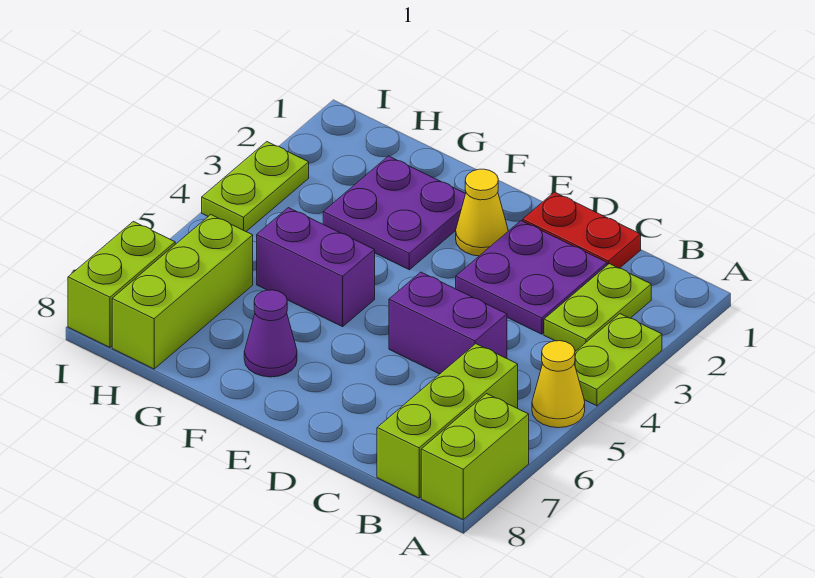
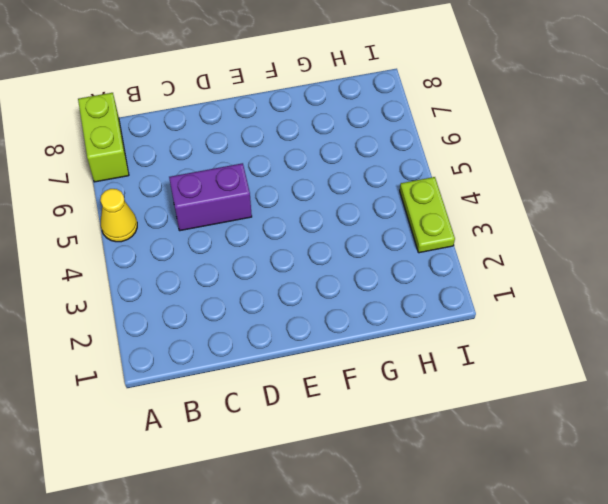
none -> lime plate A3:A4 level 1
none -> lime plate B2:B3 level 1
none -> lime brick B6:B8 level 1

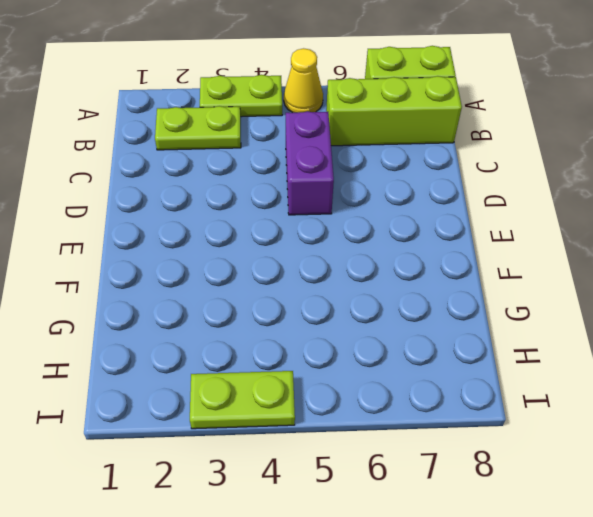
none -> red plate C1:D1 level 1
none -> purple plate C2:D3 level 1
none -> yellow cone E2 level 1

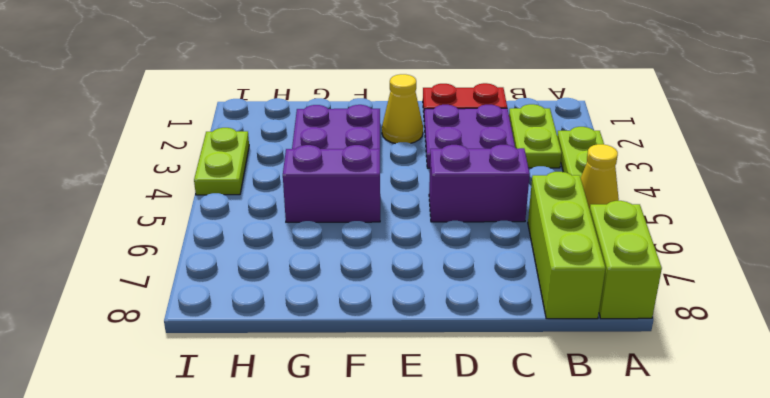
none -> purple cone F7 level 1
none -> lime brick H6:H8 level 1
none -> lime brick I7:I8 level 1

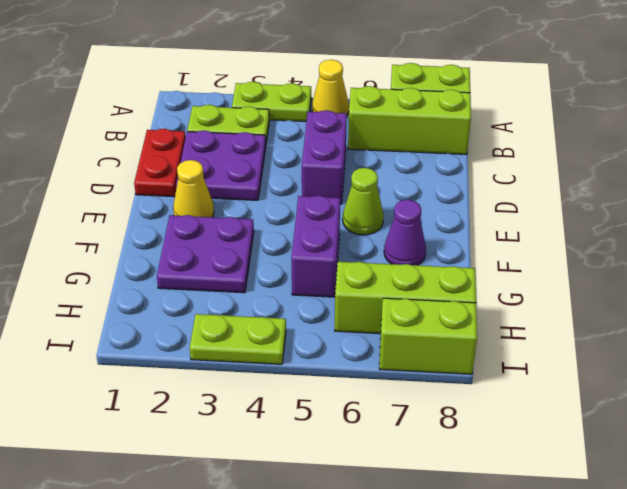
lime cone E6 level 1 -> none

